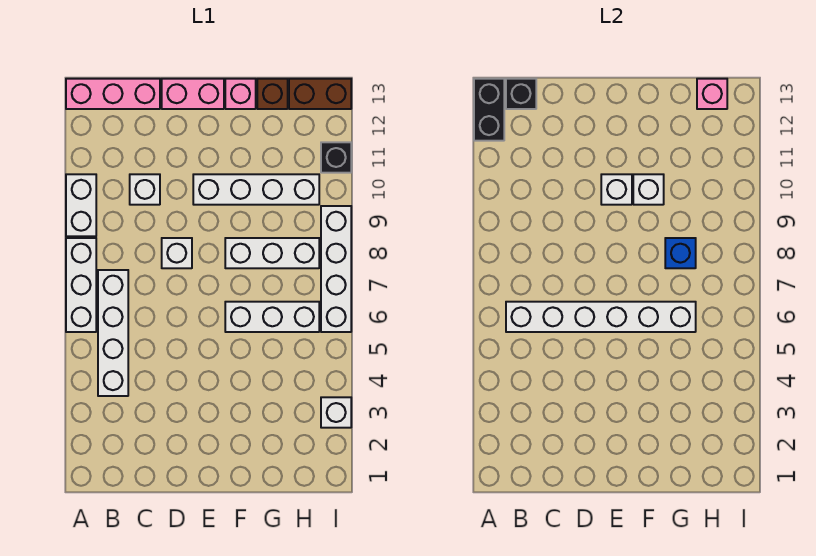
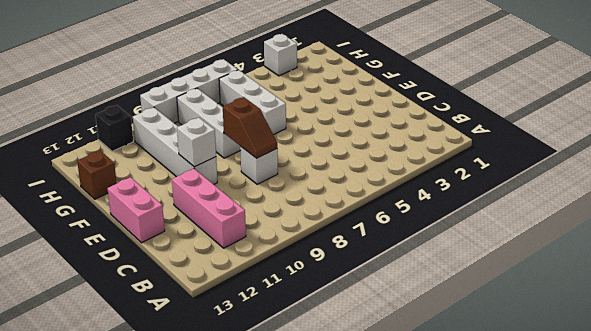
pink brick B11:D11 level 1 -> pink brick A13:C13 level 1
brown slope D8:E8 level 2 top E -> none
none -> white brick A6:A8 level 1
none -> white brick A9:A10 level 1
none -> white brick B4:B7 level 1

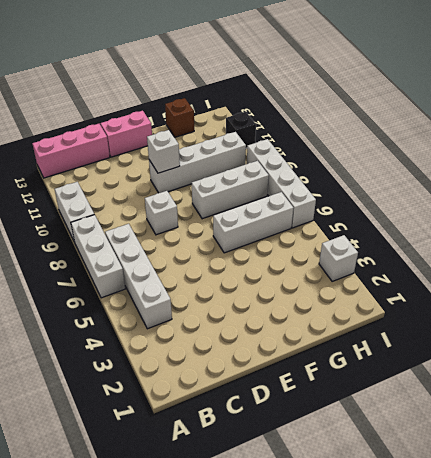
none -> white brick C10 level 1
none -> pink brick F13 level 1
none -> brown brick H13:I13 level 1

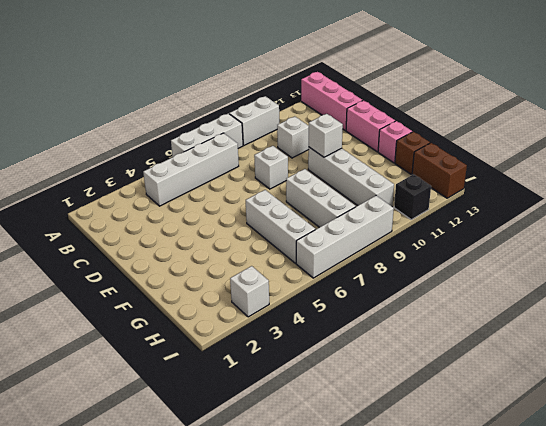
none -> black brick A12:A13 level 2
none -> white brick B6:G6 level 2
none -> black brick B13 level 2

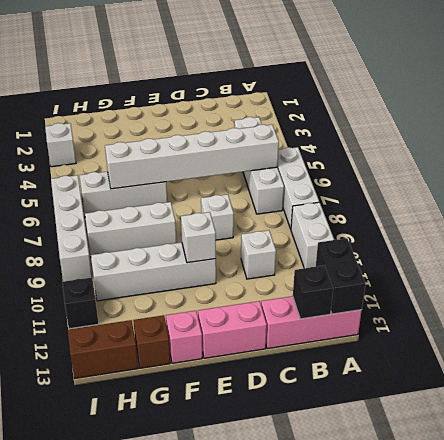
none -> white brick F10 level 2
none -> blue brick G8 level 2
none -> pink brick H13 level 2

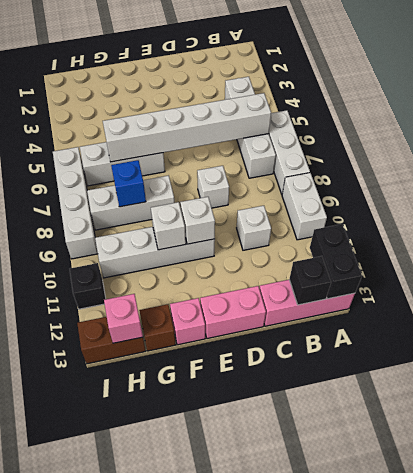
none -> white brick I3 level 1

